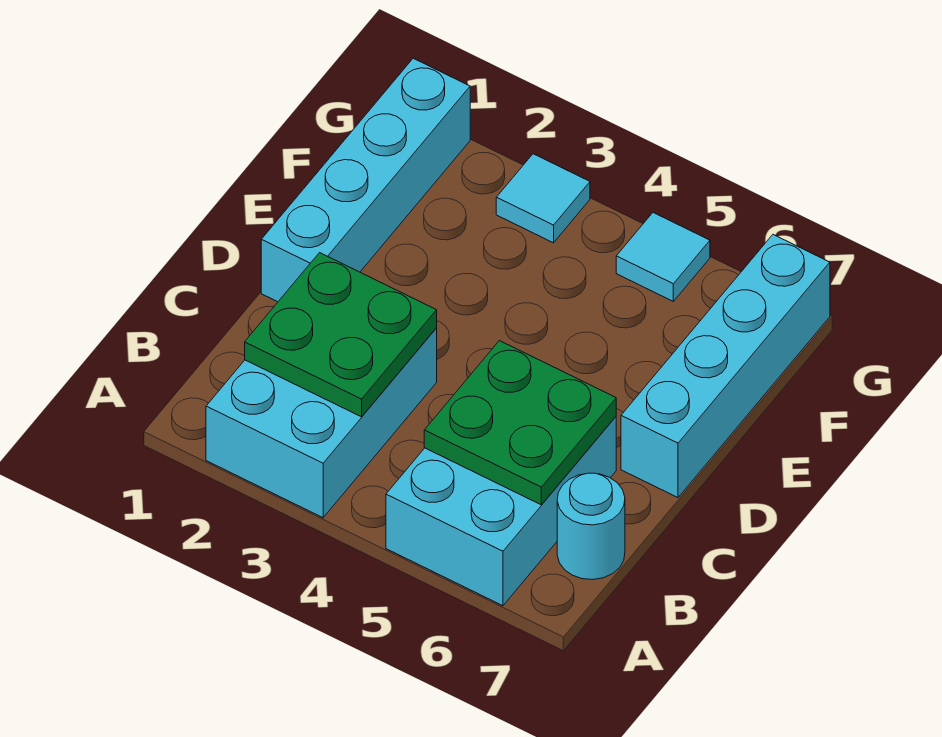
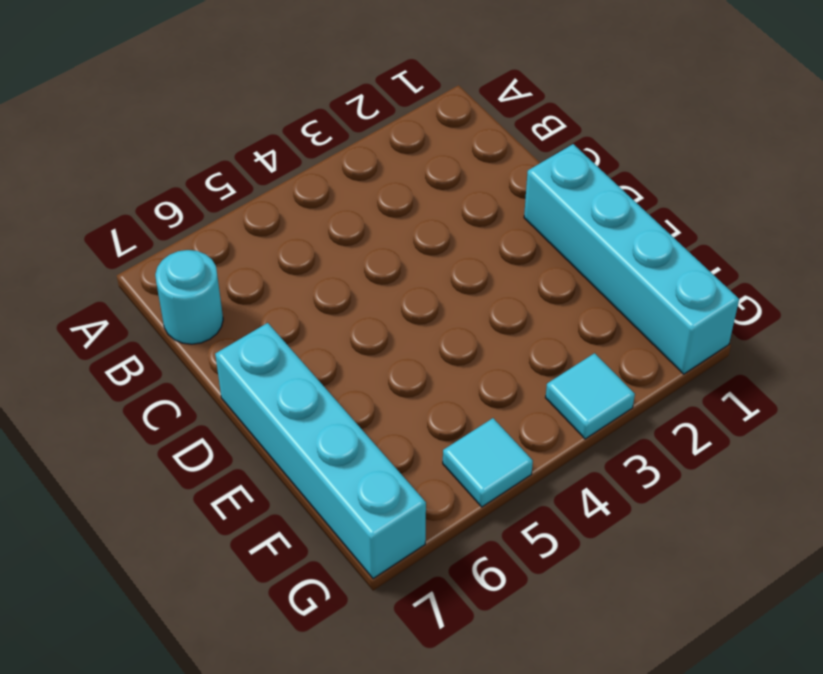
none -> cyan brick A2:C3 level 1
none -> cyan brick A5:C6 level 1

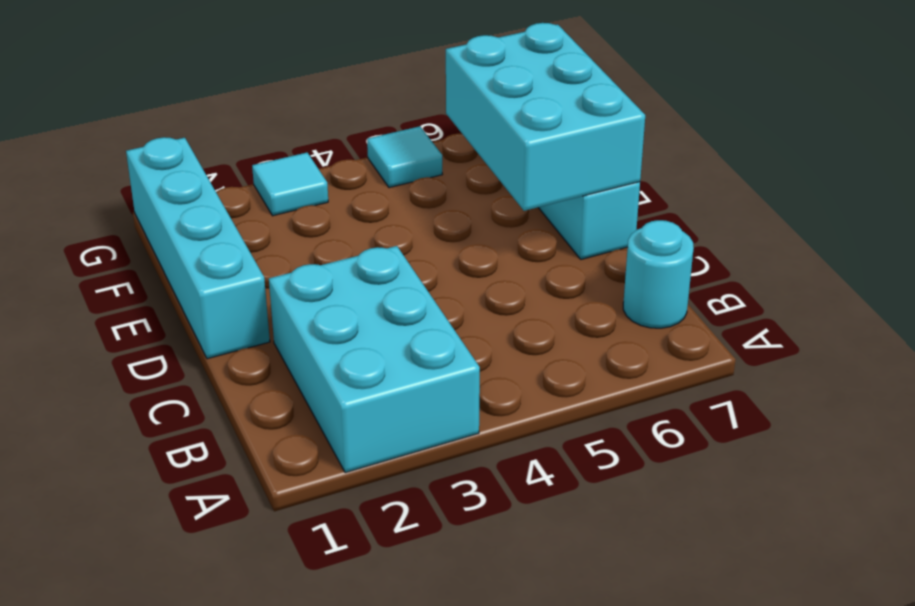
cyan brick D6:F7 level 2 -> cyan brick A5:C6 level 1
none -> green plate B2:C3 level 2
none -> green plate B5:C6 level 2

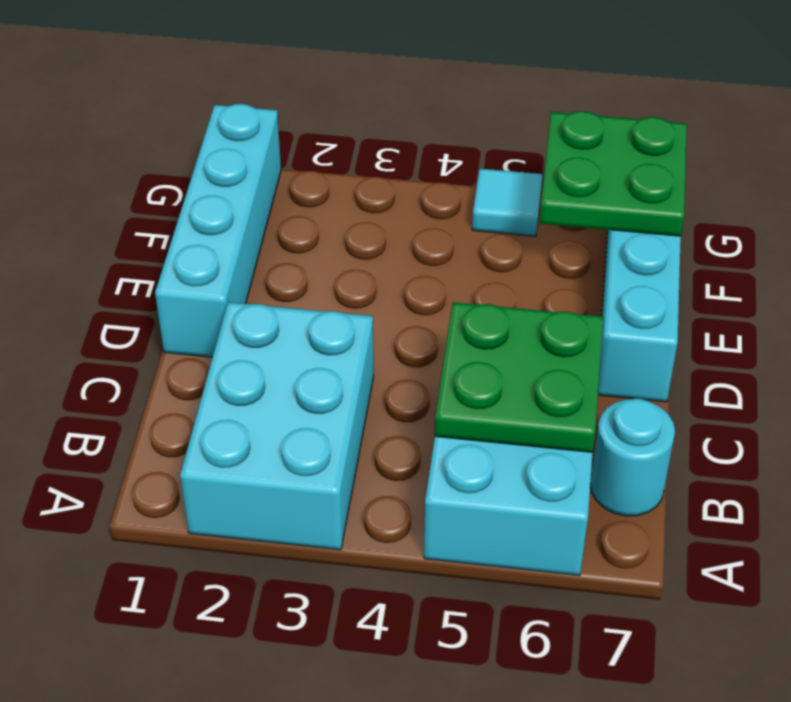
green plate F6:G7 level 2 -> green plate B2:C3 level 2
none -> cyan tile G3 level 1

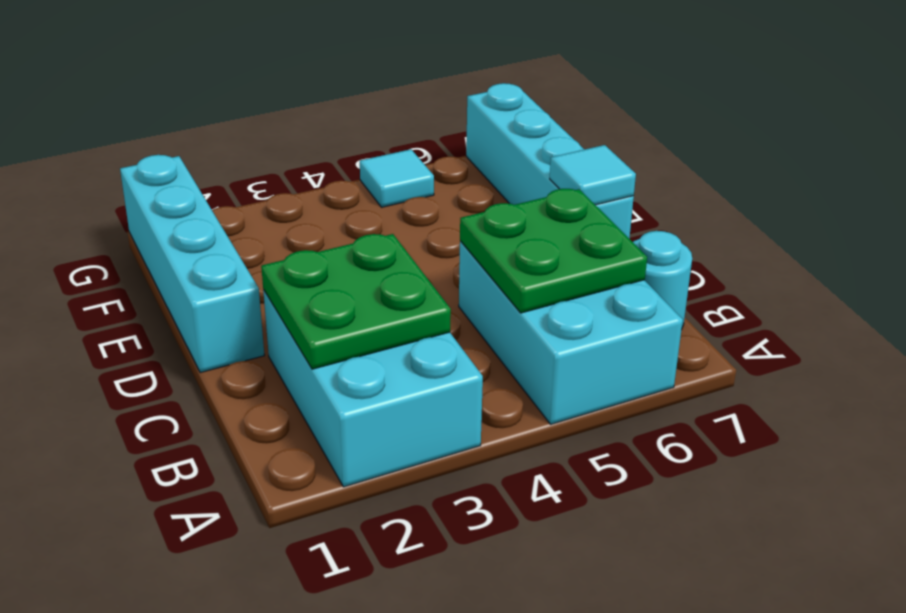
cyan tile D7 level 2 -> cyan tile G3 level 1

